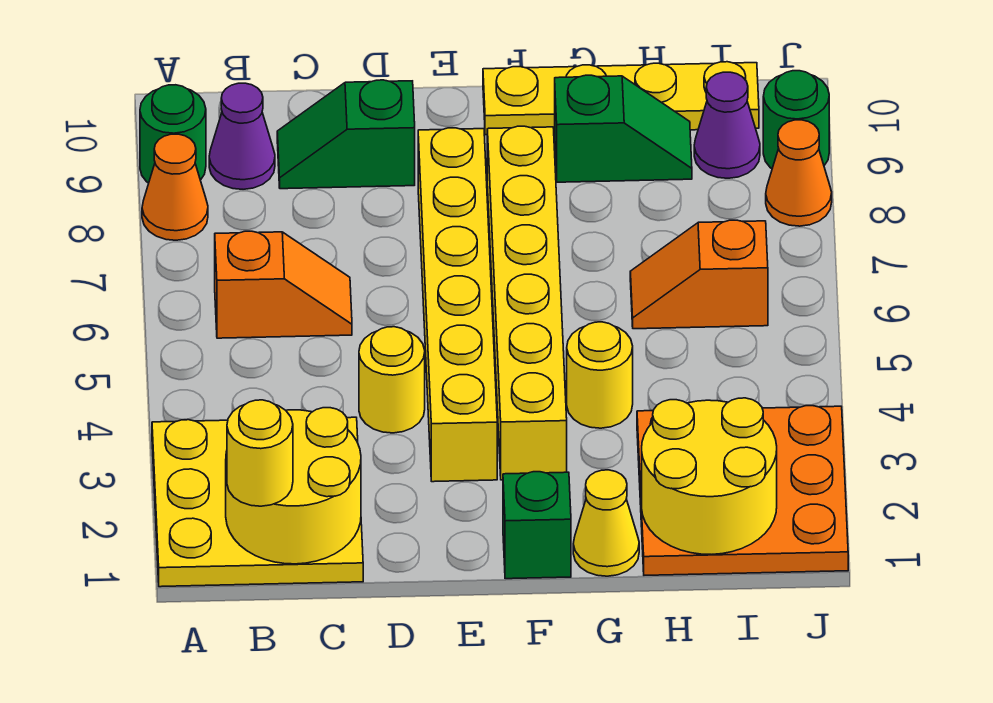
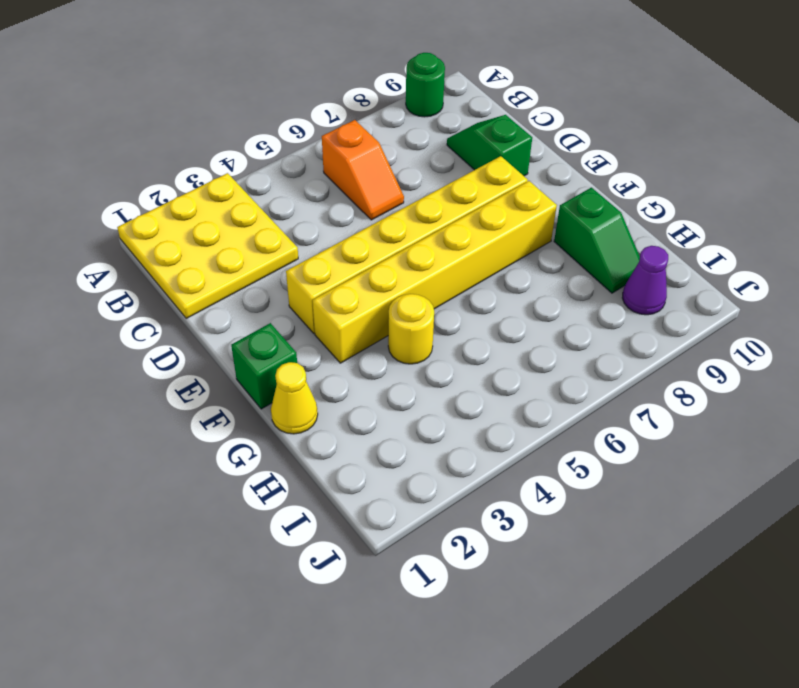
none -> orange cone A8 level 1
none -> purple cone B9 level 1
none -> yellow round brick D4 level 1

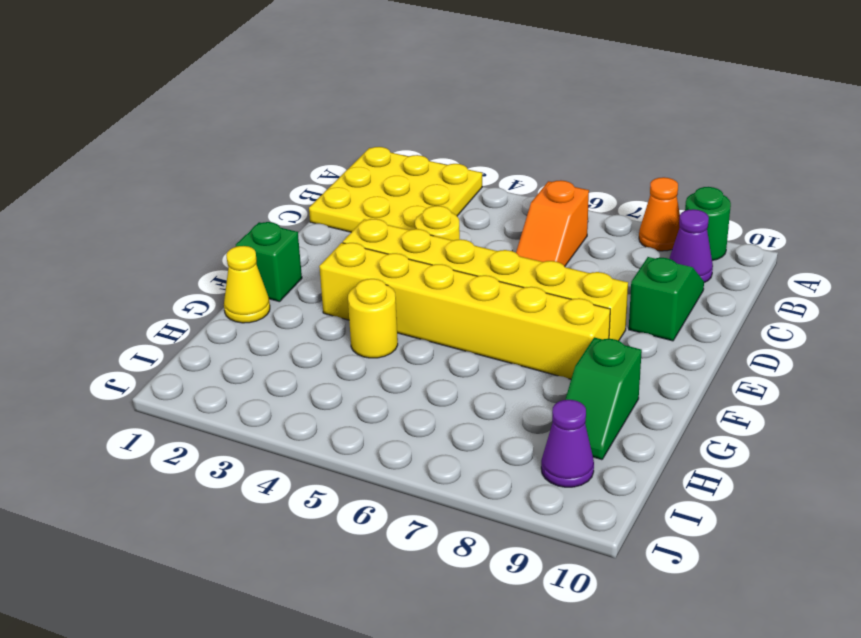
none -> yellow plate F10:I10 level 1
none -> orange plate H1:J3 level 1
none -> orange slope H6:I6 level 1 top I

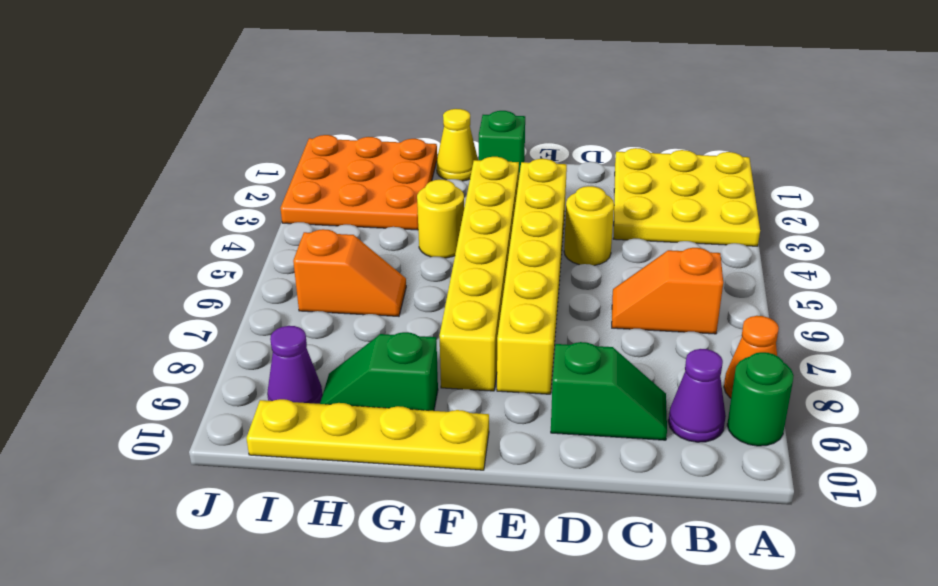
none -> orange cone J8 level 1
none -> green round brick J9 level 1
none -> yellow round brick B1:C2 level 2

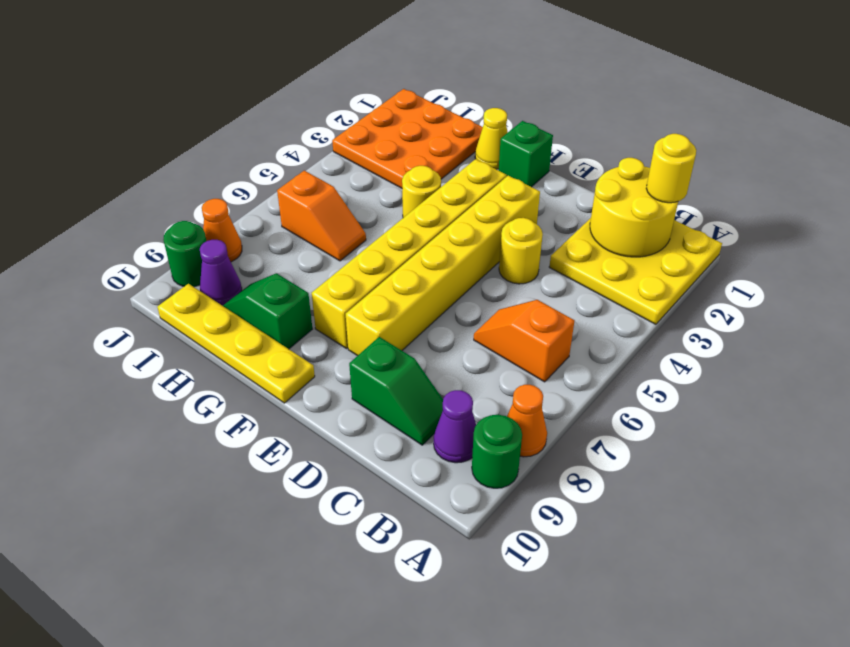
none -> yellow round brick H1:I2 level 2

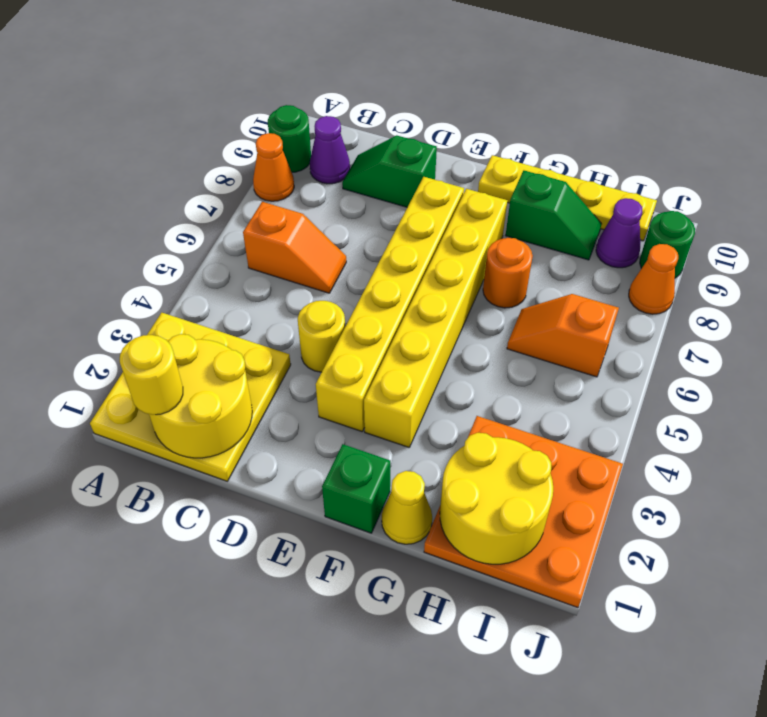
orange round brick G7 level 1 -> none
none -> yellow round brick G4 level 1

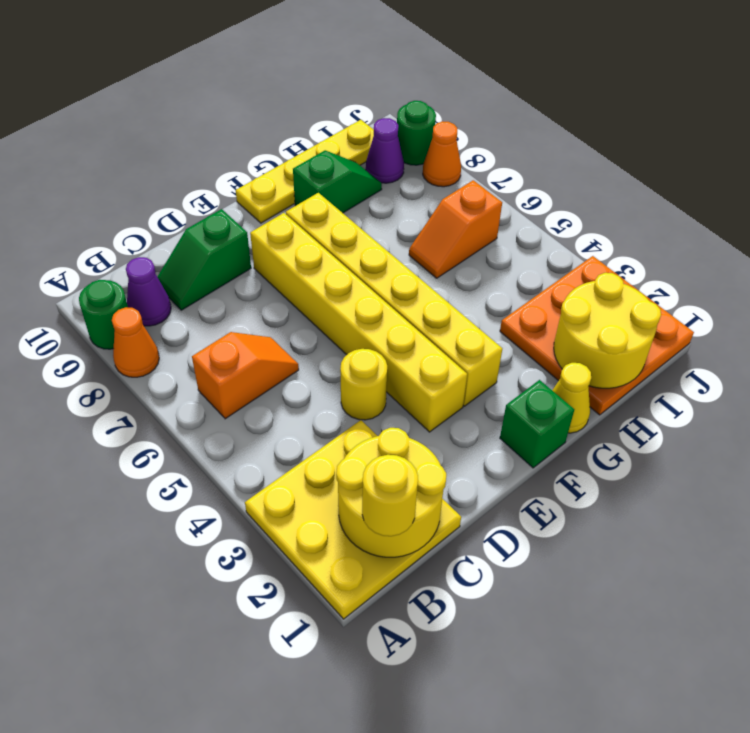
none -> yellow round brick G4 level 1

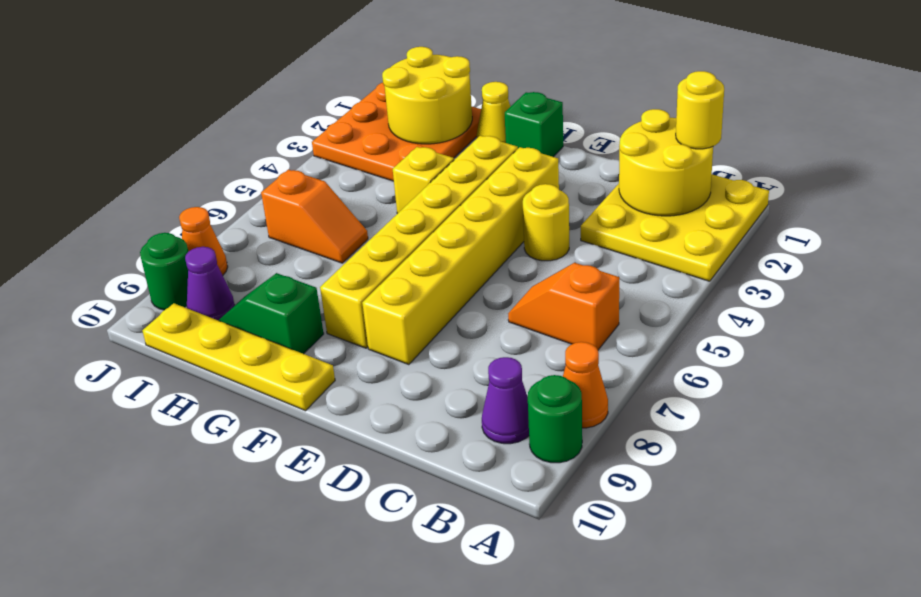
yellow brick G4 level 1 -> yellow round brick G4 level 1
none -> green slope C9:D9 level 1 top D

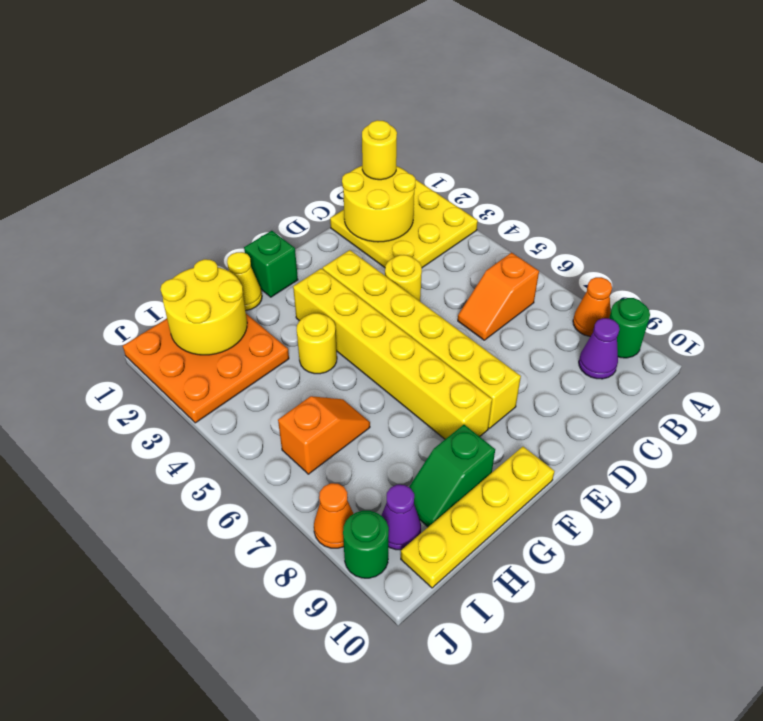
none -> green slope C9:D9 level 1 top D

